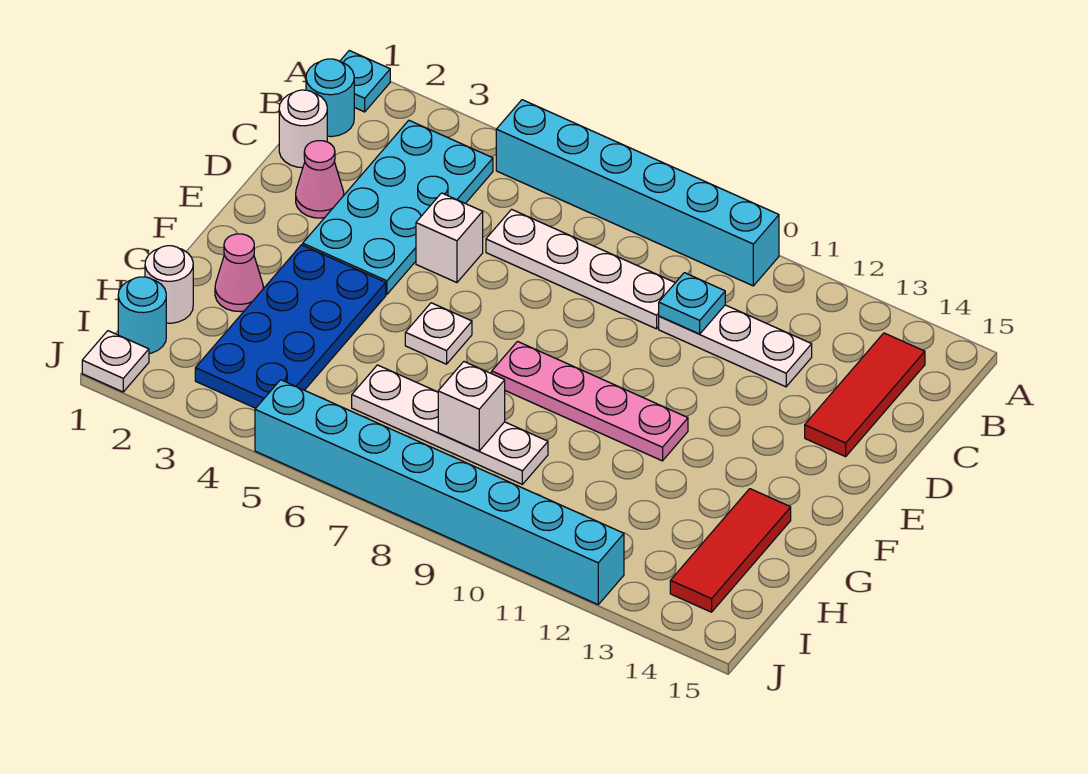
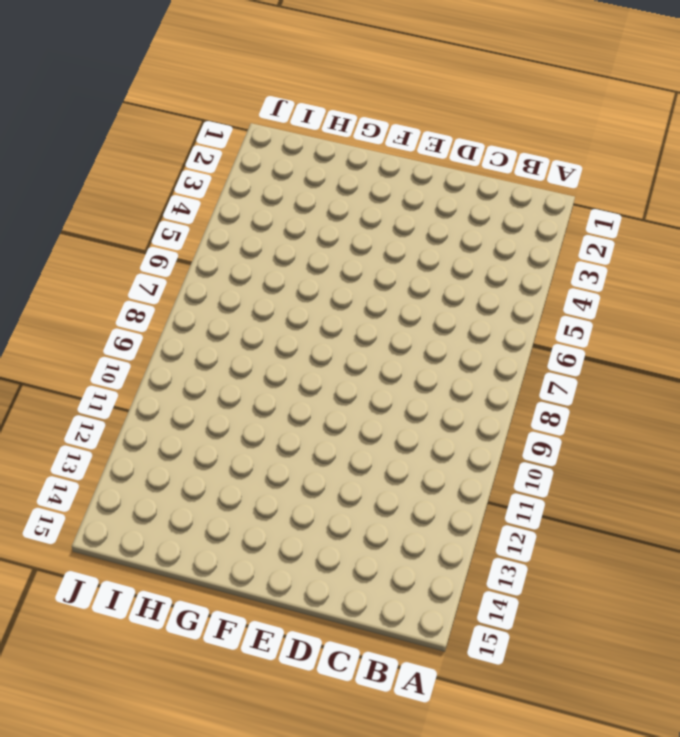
none -> cyan plate A1 level 1
none -> cyan brick A5:A10 level 1
none -> cyan round brick B1 level 1

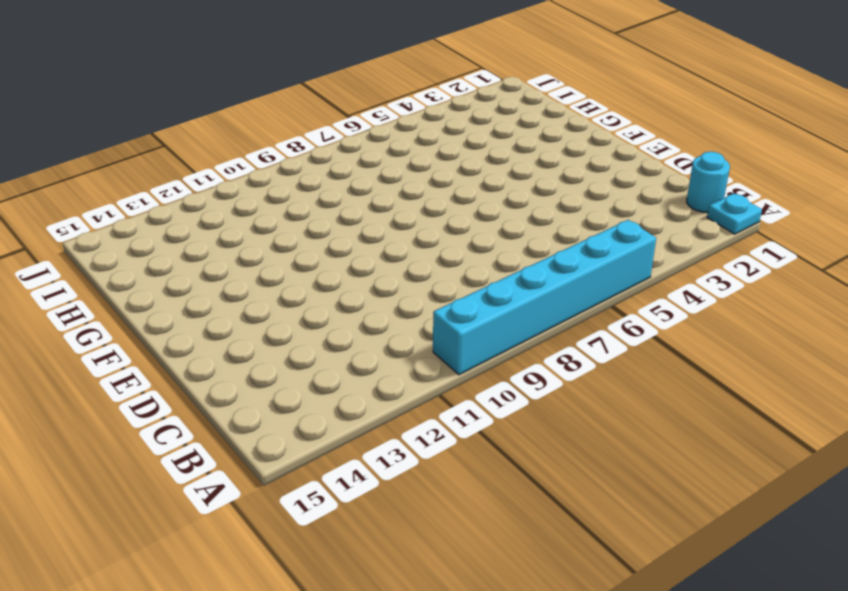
none -> cyan plate B3:E4 level 1
none -> red tile B14:D14 level 1
none -> white round brick C1 level 1

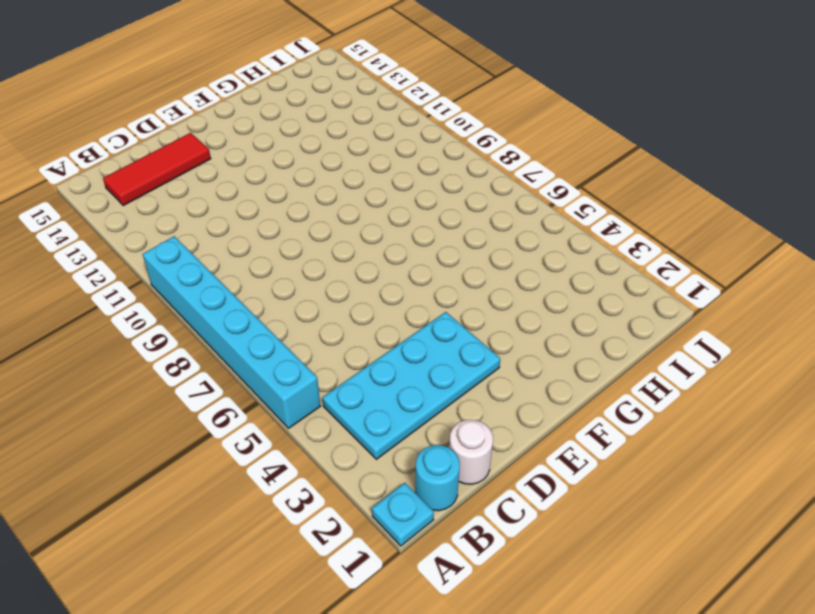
none -> white plate C6:C9 level 1
none -> white plate C10:C12 level 1
none -> pink cone D2 level 1

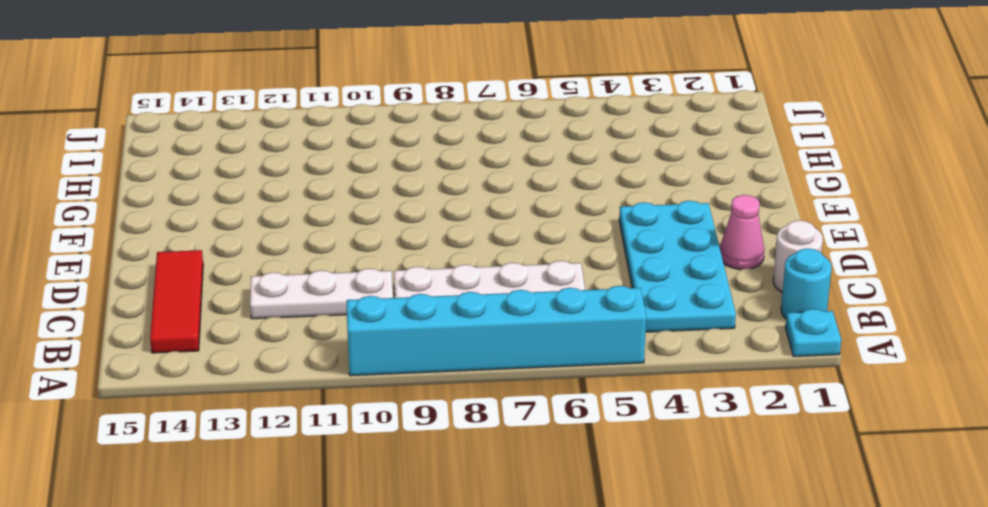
none -> white brick D5 level 1
none -> blue plate F3:I4 level 1
none -> white plate F6 level 1

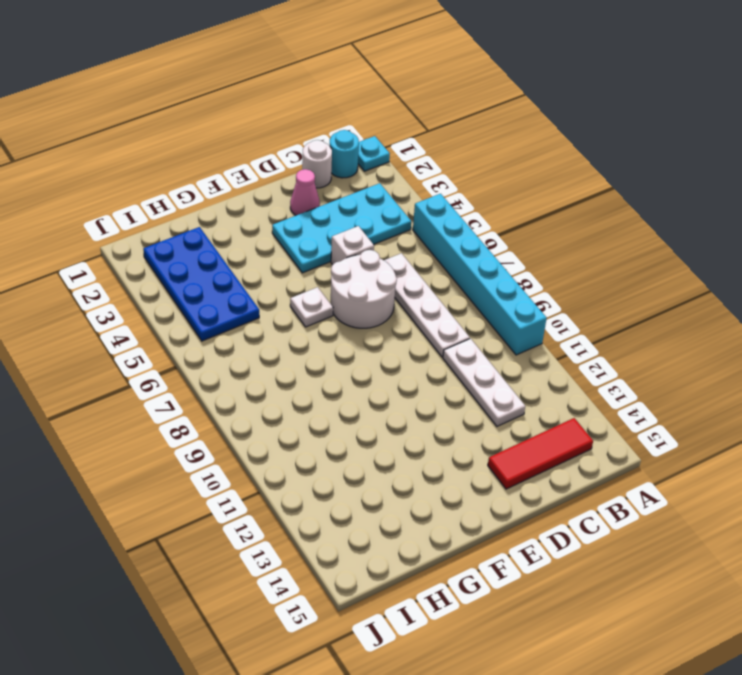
white round brick D6:E7 level 1 -> none
blue plate H2:I5 level 1 -> blue plate F3:I4 level 1
none -> pink plate F8:F11 level 1
none -> pink cone G2 level 1
none -> red tile G14:I14 level 1

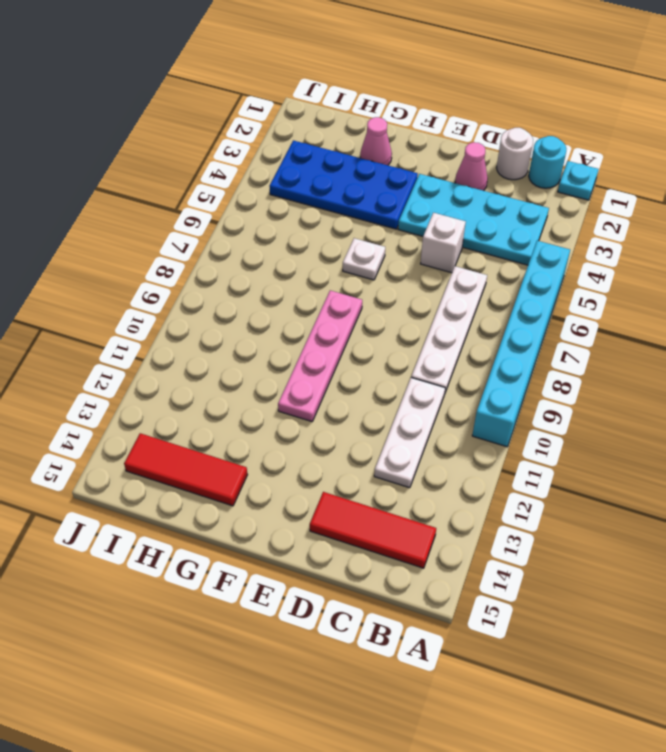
none -> white round brick H1 level 1
none -> white plate H6:H9 level 1
none -> cyan round brick I1 level 1

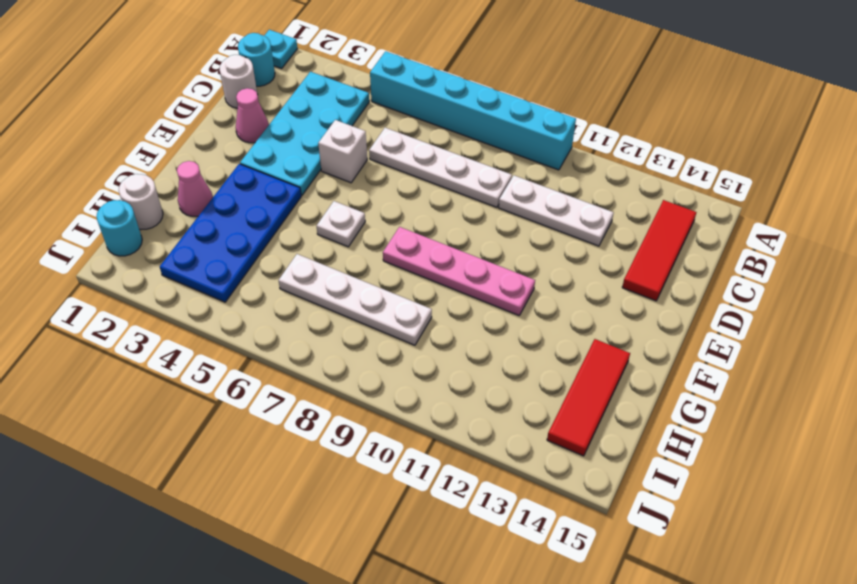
none -> white plate J1 level 1
none -> cyan brick J5:J12 level 1
none -> cyan plate C10 level 2

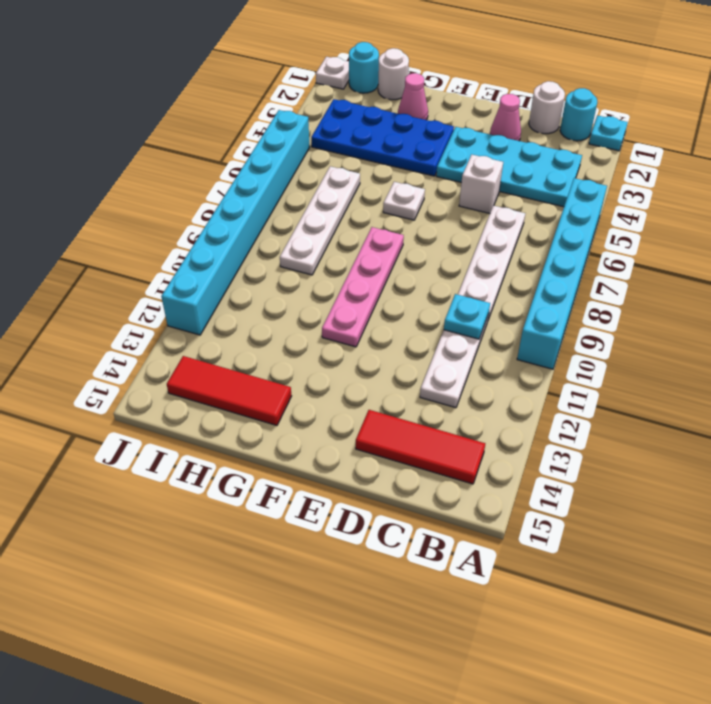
none -> white brick H8 level 2

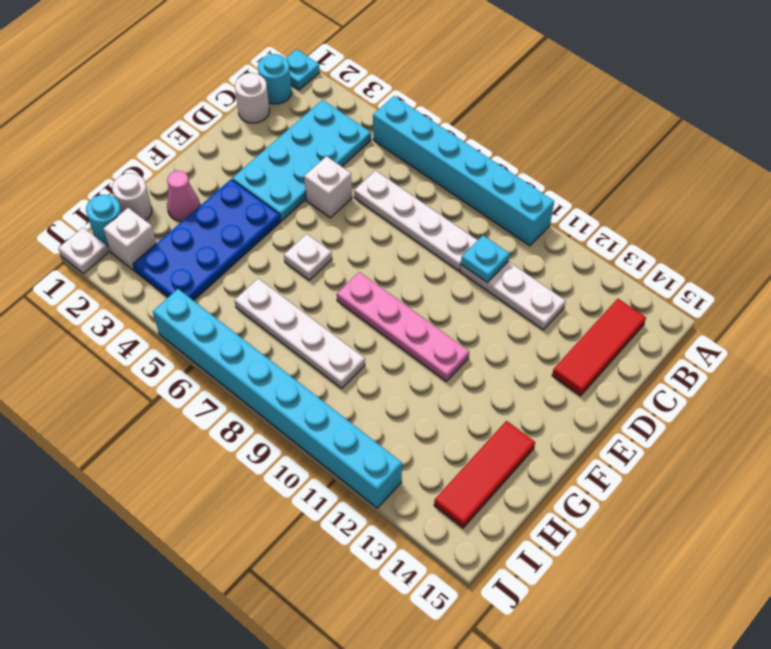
white brick I2 level 1 -> white brick H8 level 2
none -> pink cone D2 level 1

